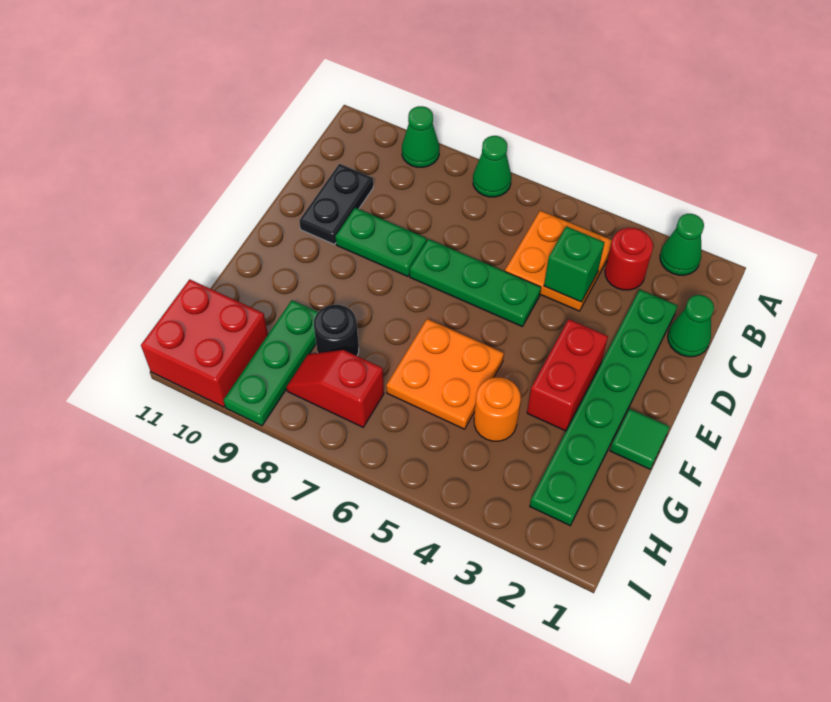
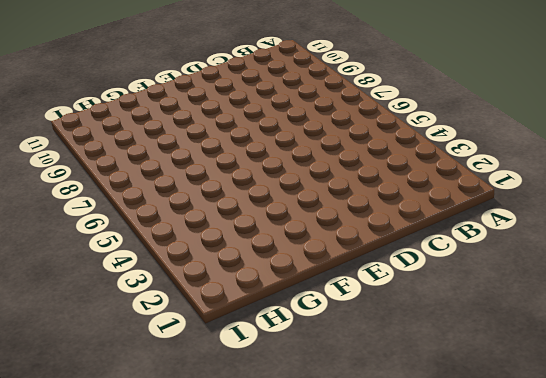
none -> green cone A2 level 1
none -> green cone A7 level 1
none -> green cone A9 level 1

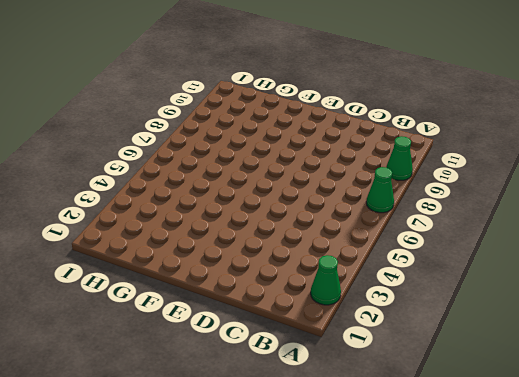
none -> red round brick B3 level 1
none -> orange plate B4:C5 level 1
none -> green cone C1 level 1

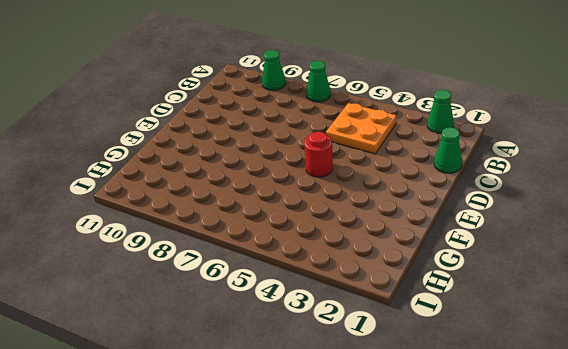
red round brick E5 level 1 -> red round brick B3 level 1
none -> green plate C2:H2 level 1
none -> black plate C10:D10 level 1
none -> green plate D5:D7 level 1

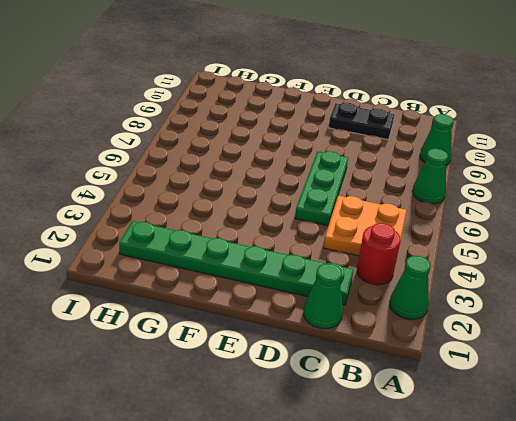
none -> green plate D8:D9 level 1
none -> red brick E3:F3 level 1
none -> green tile F1 level 1

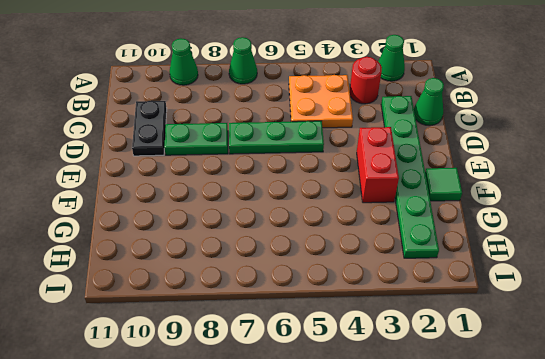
none -> orange plate F5:G6 level 1
none -> orange round brick G4 level 1
none -> black round brick G8 level 1

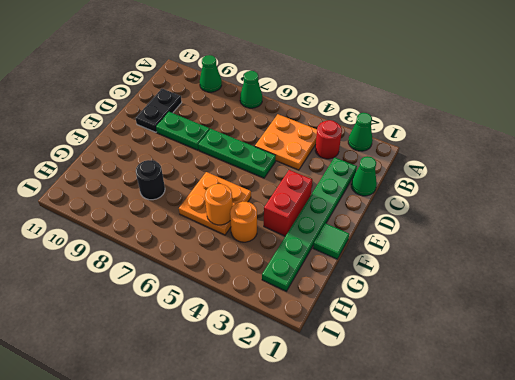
orange round brick G5 level 2 -> none
none -> green plate G9:I9 level 1
none -> red slope H7:H8 level 1 top 7
none -> red brick H10:I11 level 1

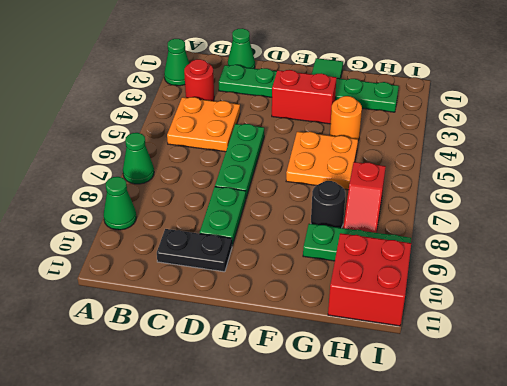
none -> green brick C4 level 2

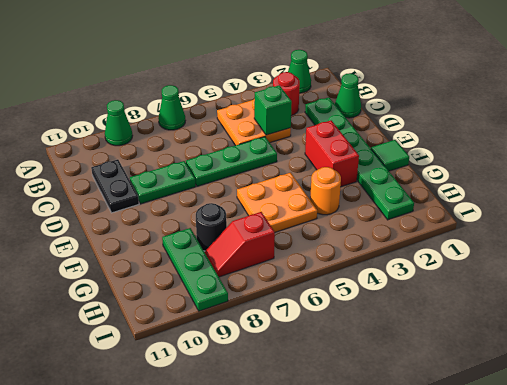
none -> red brick H10:I11 level 1

